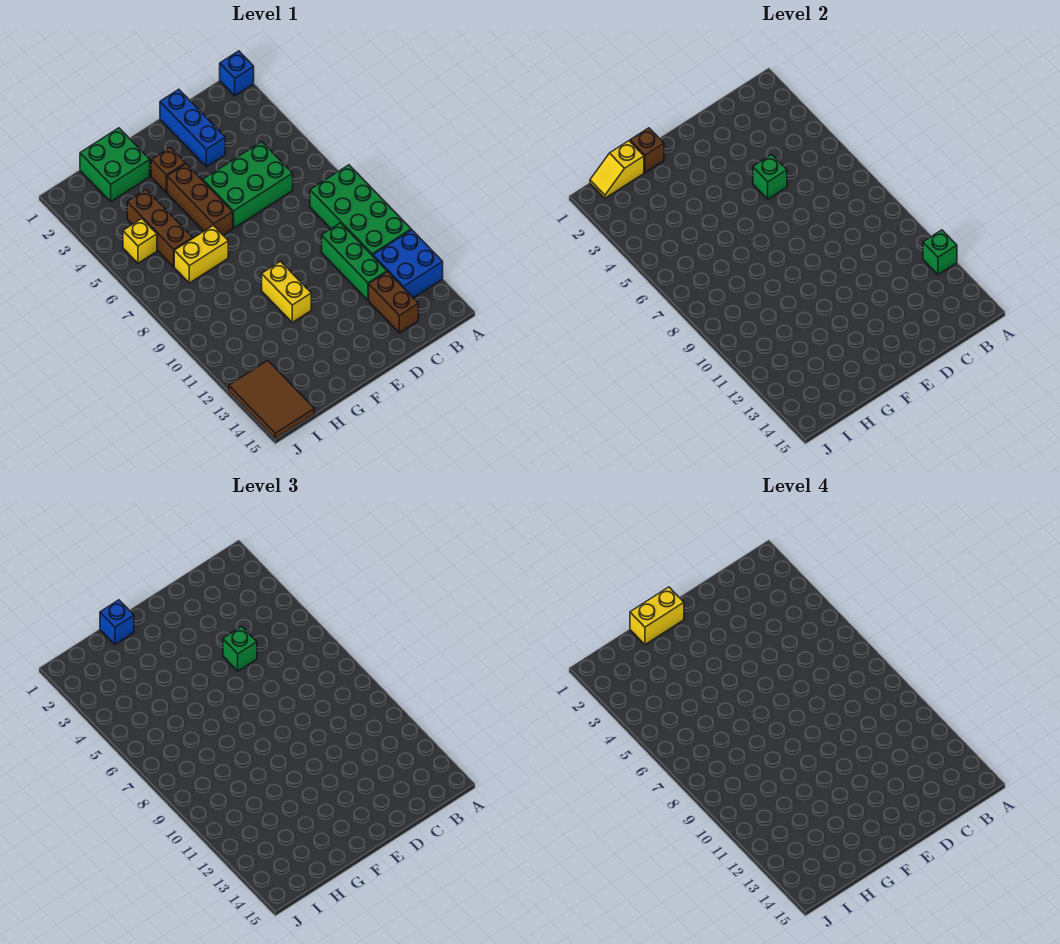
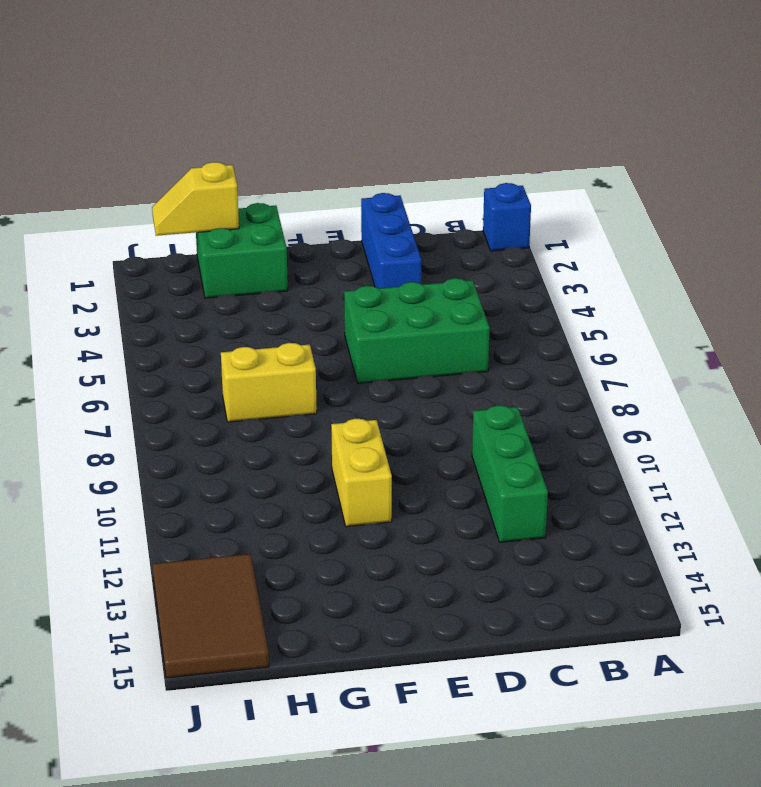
none -> green brick A8:B11 level 1
none -> blue brick A12:B13 level 1
none -> brown brick C13:C14 level 1

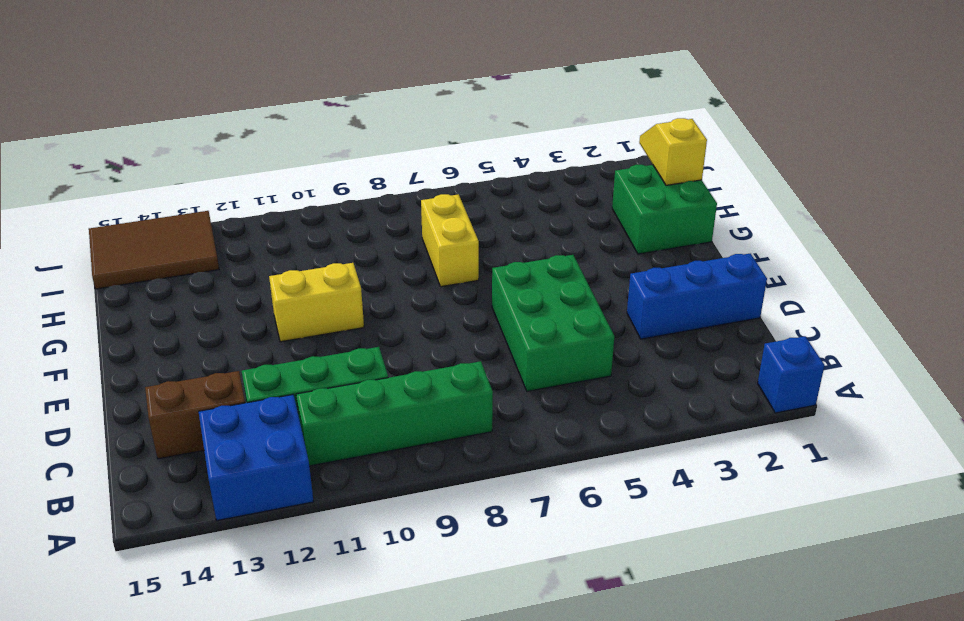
green brick B8:B11 level 1 -> green brick A8:B11 level 1
none -> brown brick F3 level 1
none -> brown brick F4:F6 level 1
none -> brown brick H4:H6 level 1

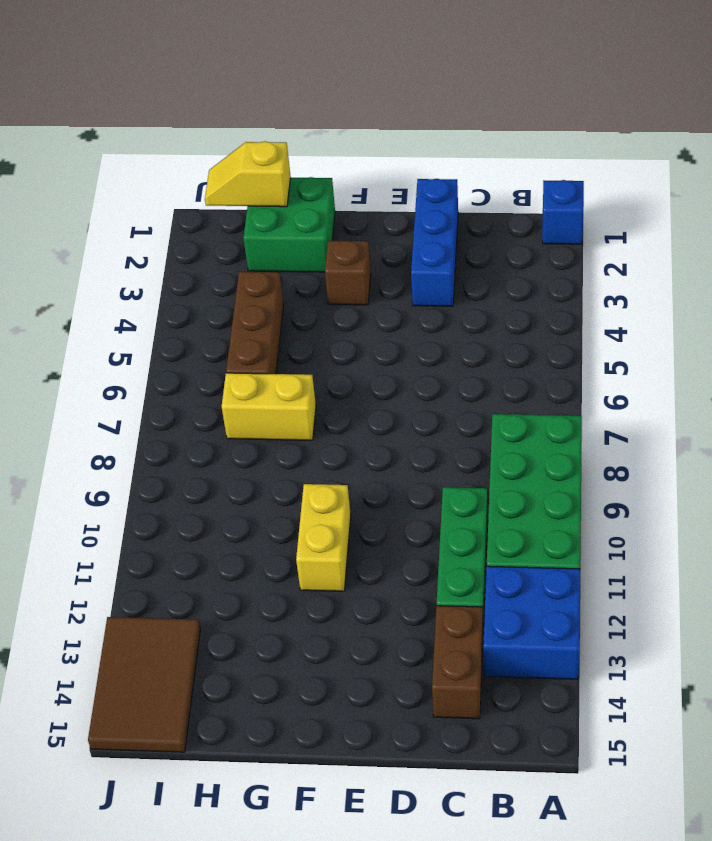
none -> green brick C5:E6 level 1
none -> brown brick F4:F6 level 1
none -> yellow brick I5 level 1

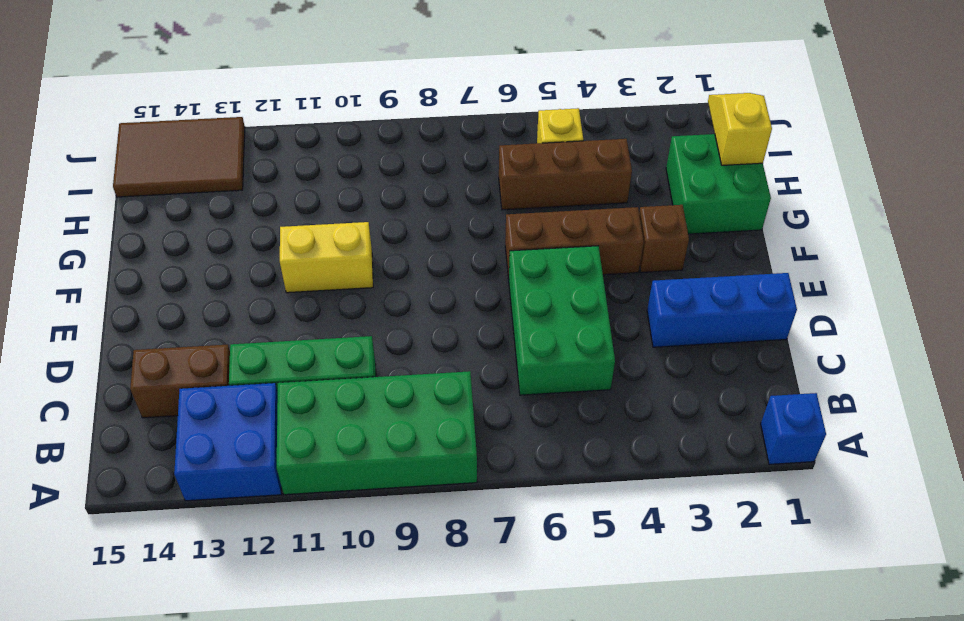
none -> yellow brick G7:H7 level 1
none -> green brick A12 level 2
none -> green brick D5 level 2

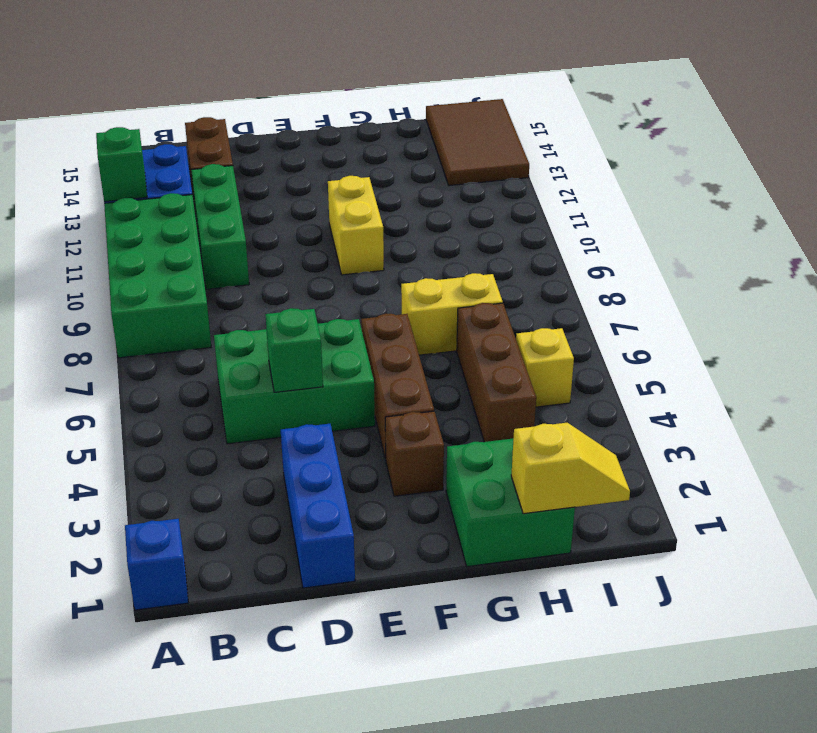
none -> brown brick G1 level 2
none -> green brick D5 level 3
none -> blue brick G1 level 3

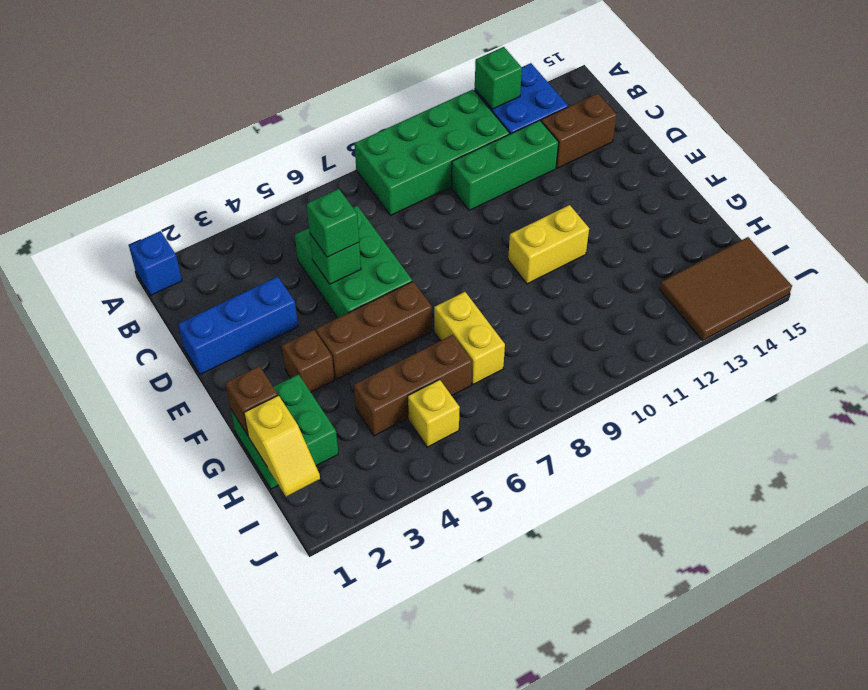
none -> blue brick G1 level 3
none -> yellow brick F1:G1 level 4

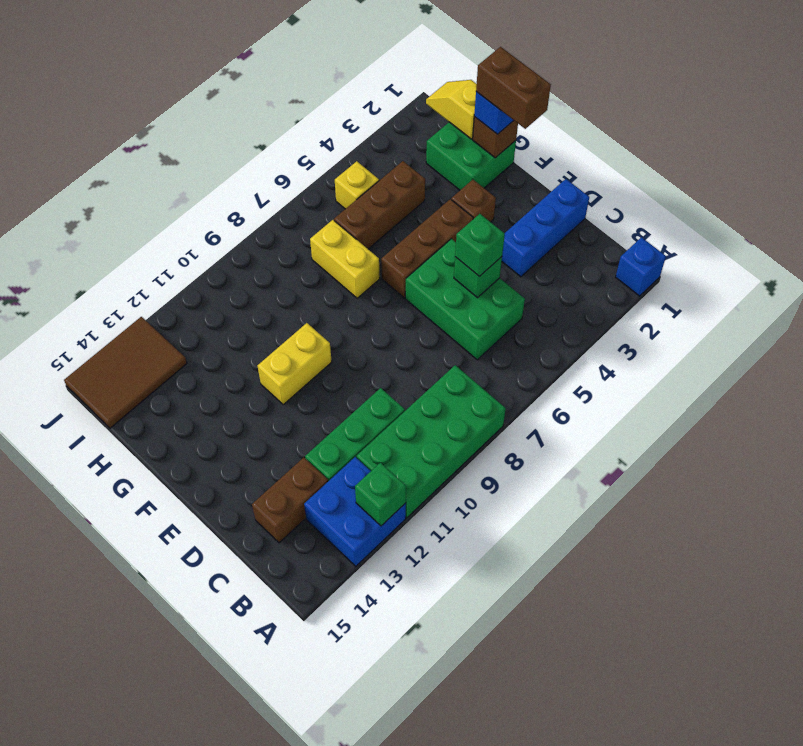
brown brick F1:G1 level 4 -> yellow brick F1:G1 level 4

